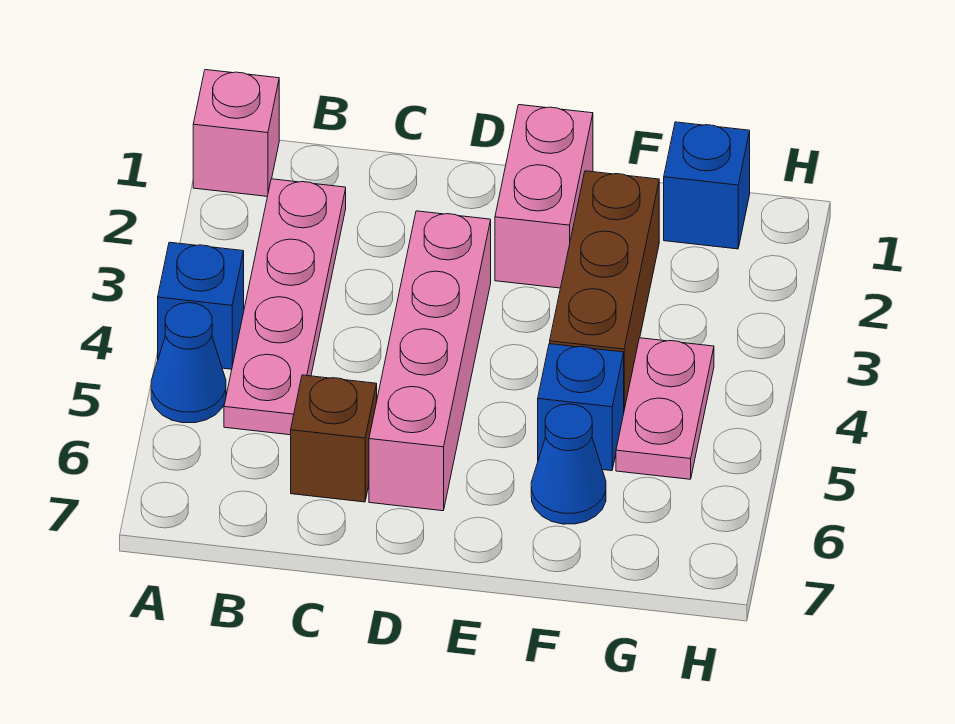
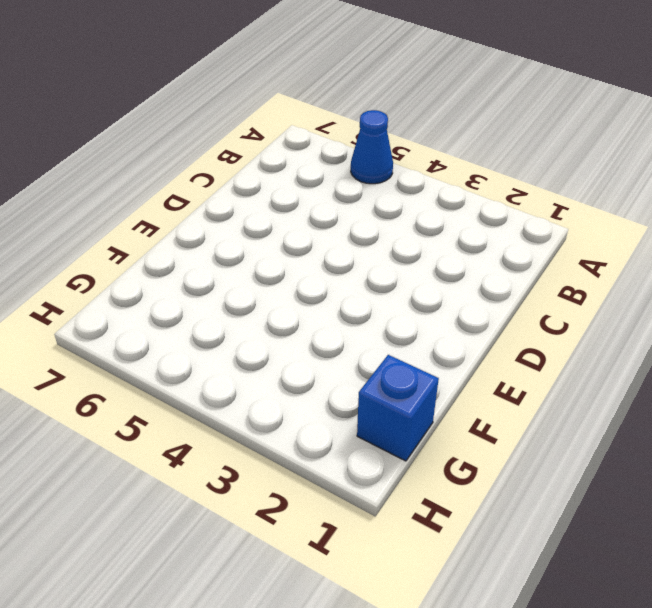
none -> pink brick A1 level 1
none -> blue brick A4 level 1
none -> pink plate B2:B5 level 1

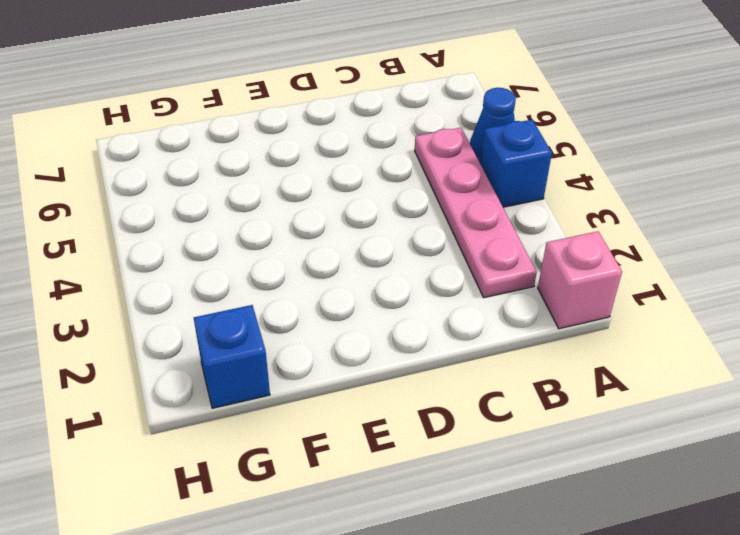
none -> brown brick C6 level 1
none -> pink brick D3:D6 level 1
none -> pink brick E1:E2 level 1

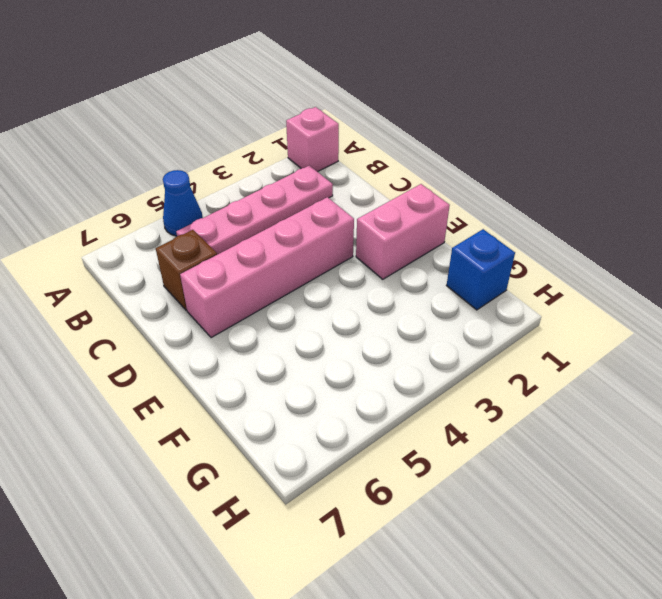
none -> blue brick A4 level 1
none -> brown brick F2:F4 level 1
none -> blue brick F5 level 1

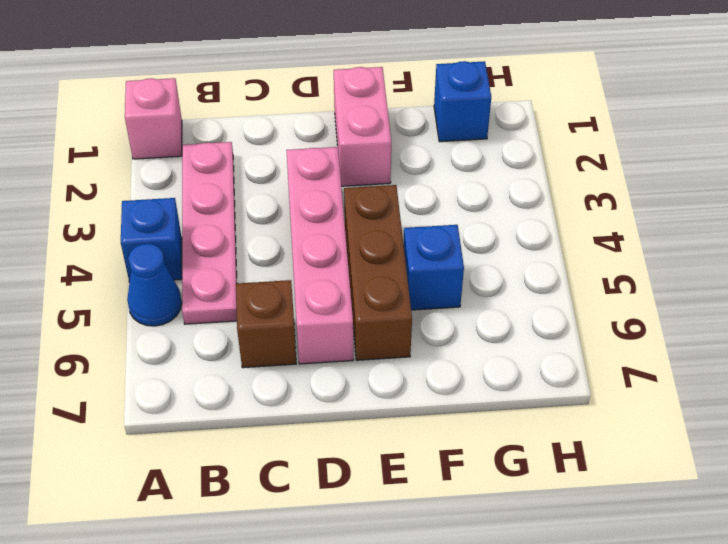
brown brick E4:E6 level 1 -> brown brick F2:F4 level 1
none -> blue cone F6 level 1
none -> pink plate G4:G5 level 1

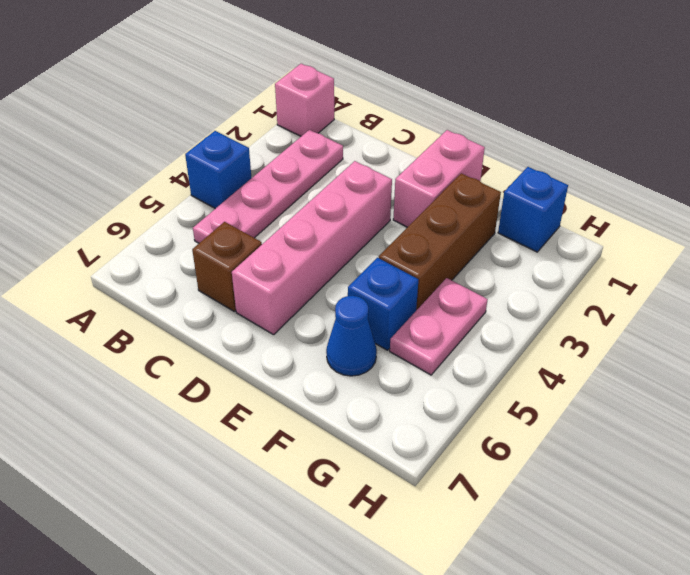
none -> blue cone A5 level 1

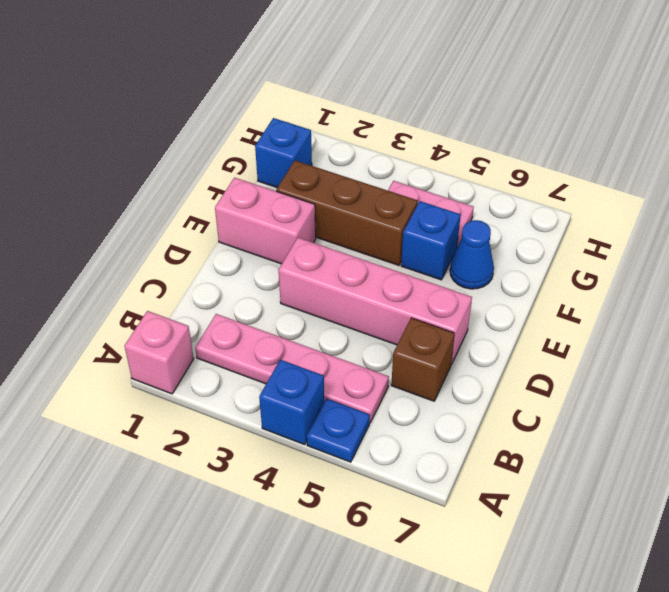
blue plate A5 level 1 -> blue cone A5 level 1

